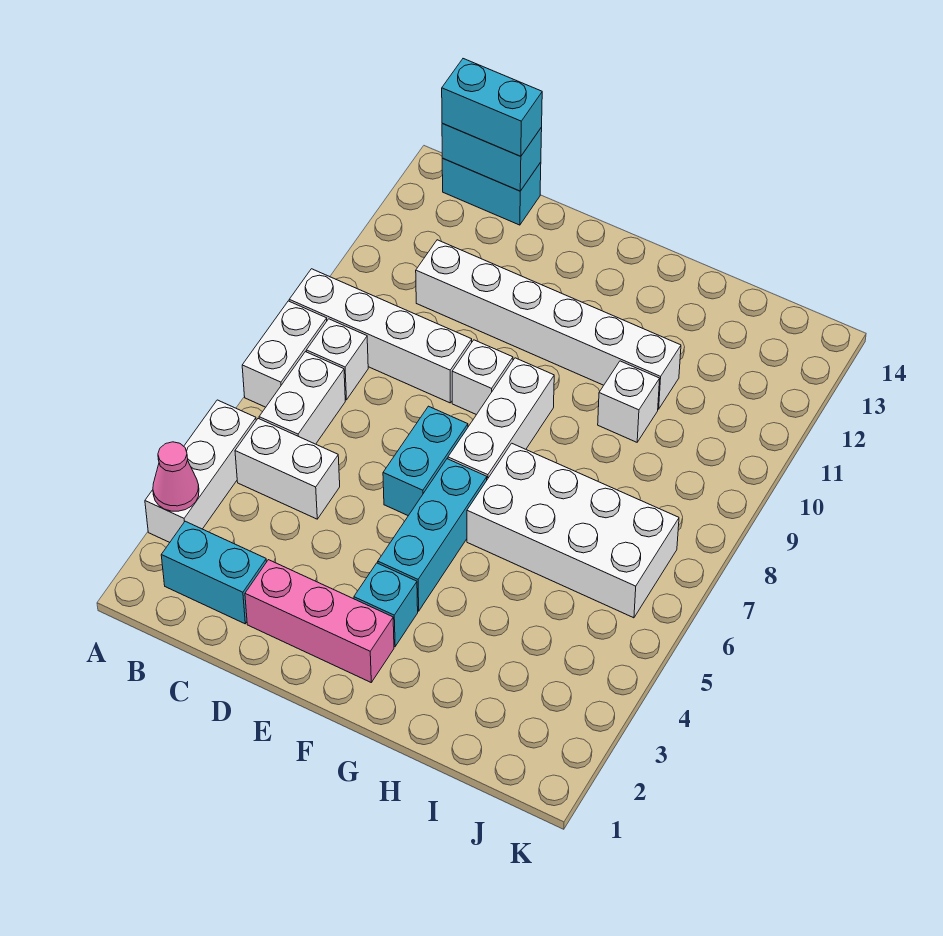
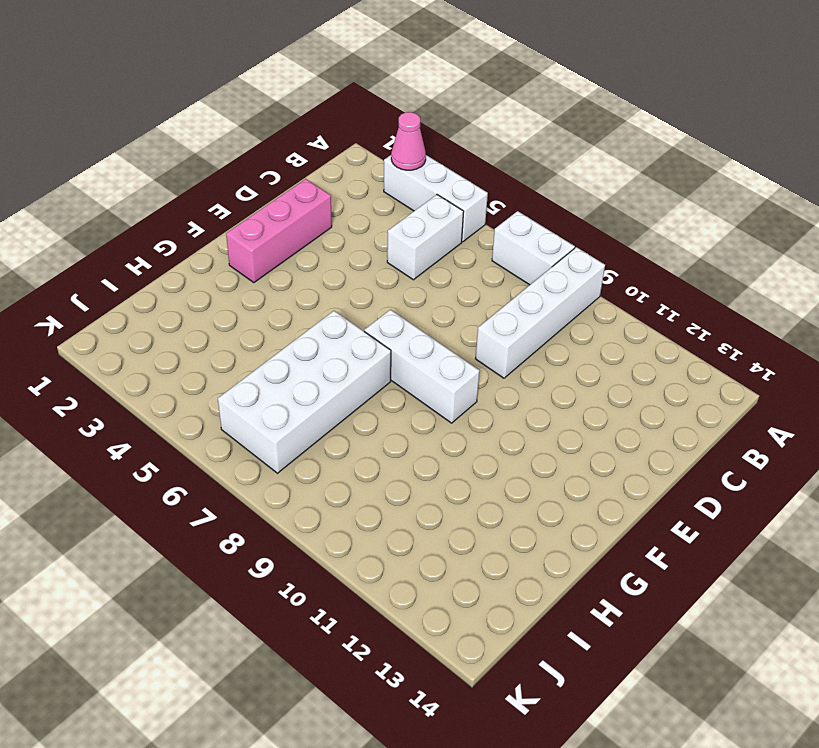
none -> cyan brick B2:C2 level 1
none -> white brick B6:B7 level 1
none -> white brick B8 level 1

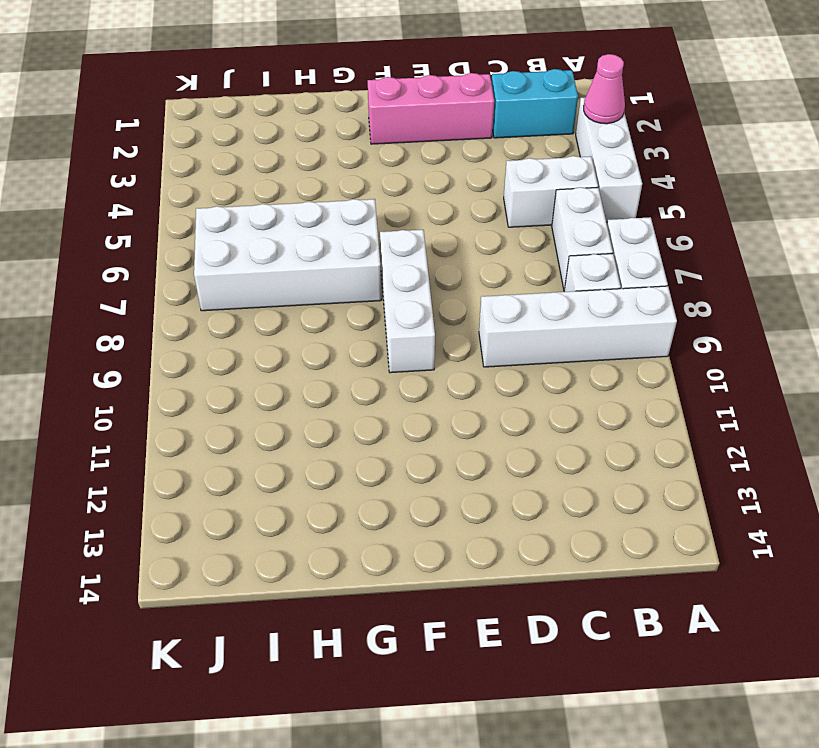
none -> cyan brick B14:C14 level 1
none -> white brick C11:H11 level 1
none -> cyan brick E6:E7 level 1

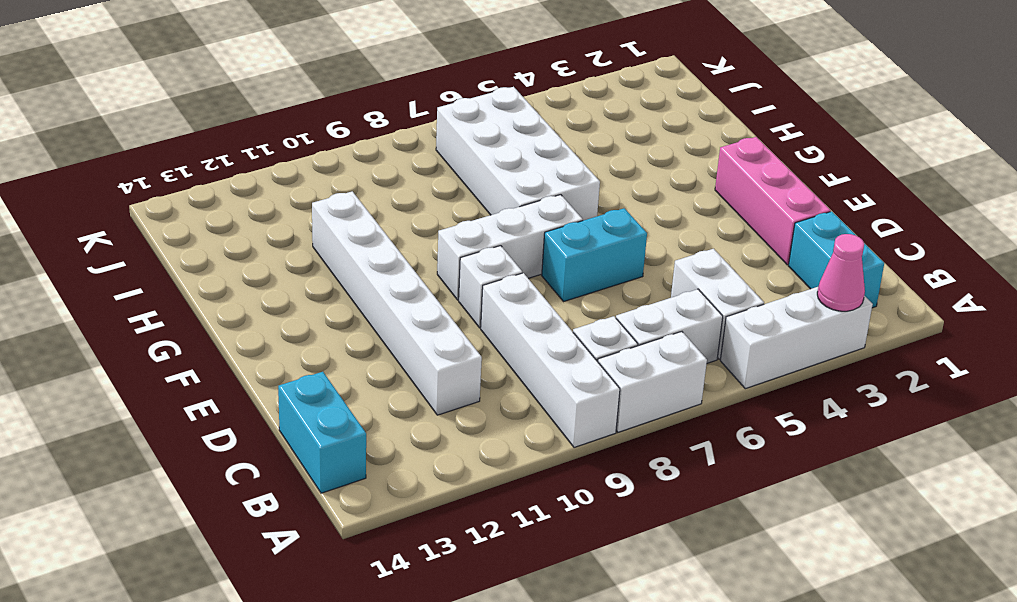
none -> cyan brick F3 level 1
none -> cyan brick F4:F6 level 1
none -> white brick H10 level 1

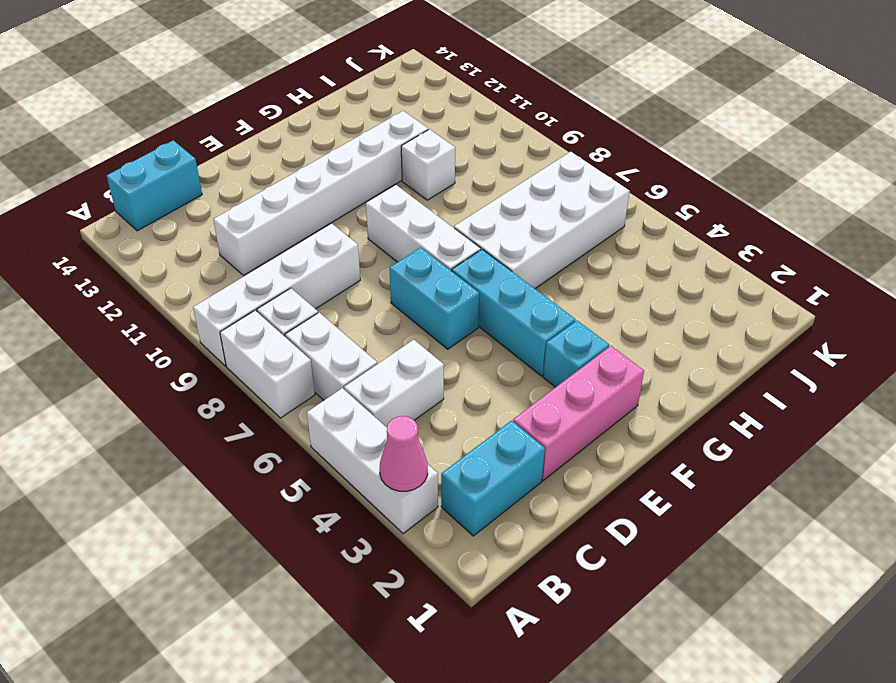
none -> white brick E9 level 1
none -> cyan brick B14:C14 level 2
none -> cyan brick B14:C14 level 3

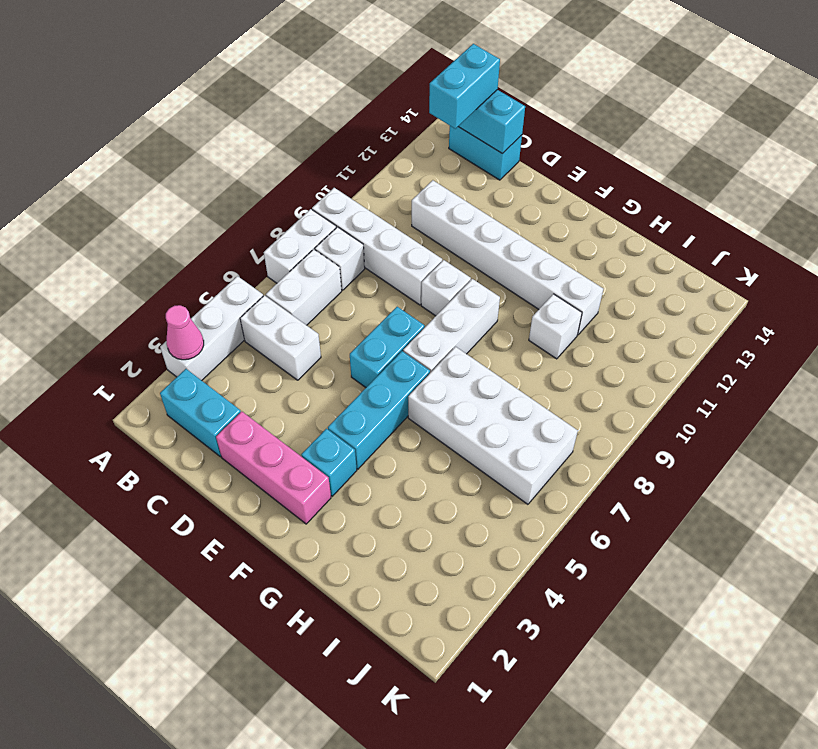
cyan brick B13:B14 level 3 -> cyan brick B14:C14 level 3

